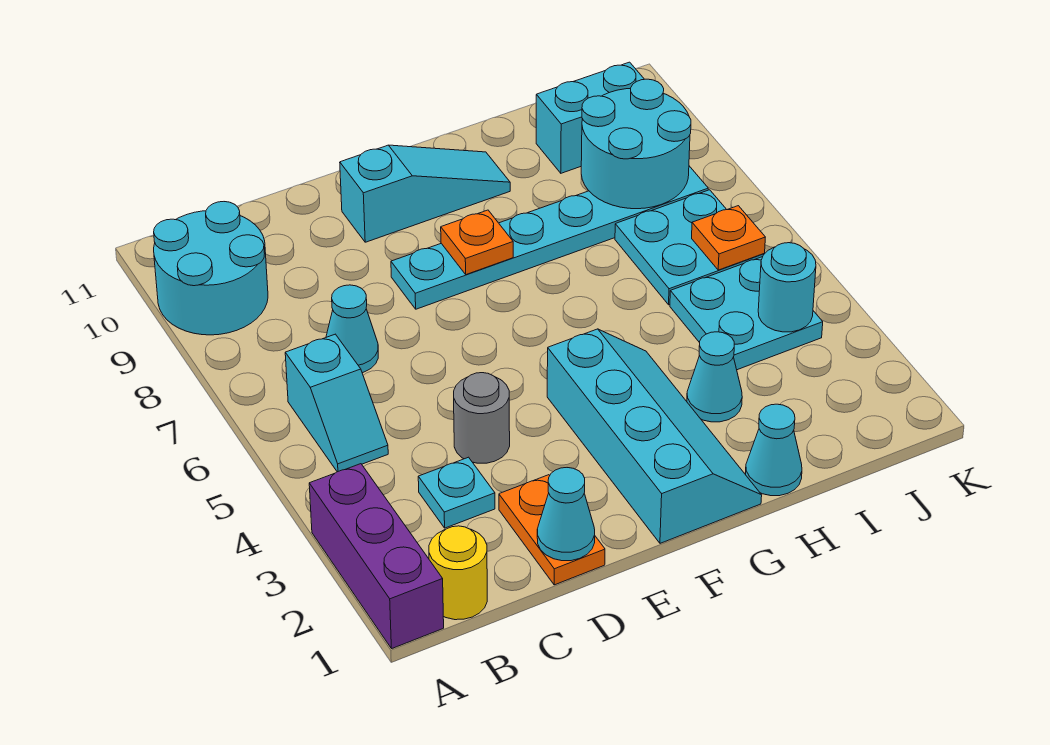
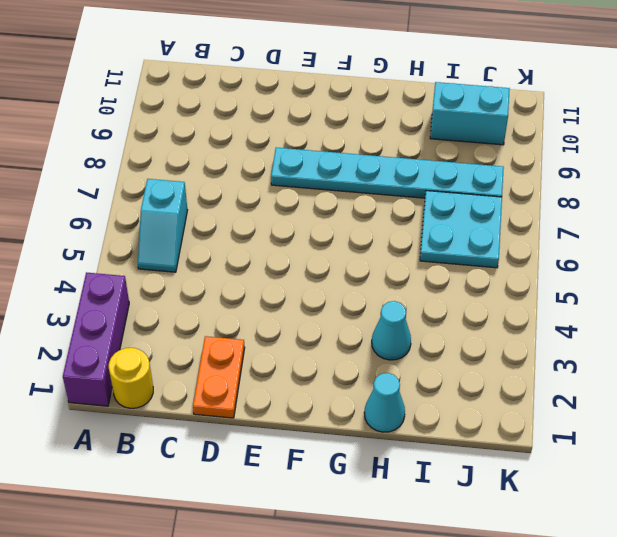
none -> cyan round brick A9:B10 level 1
none -> cyan plate C3 level 1
none -> cyan cone C7 level 1

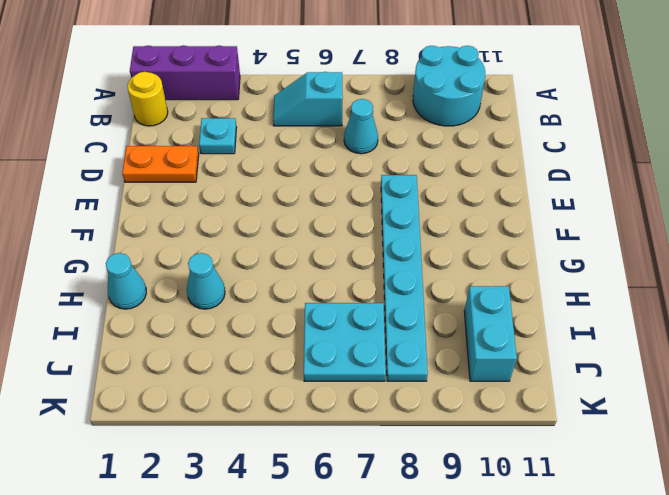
none -> grey round brick D4 level 1
none -> cyan slope E10:G10 level 1 top E
none -> cyan slope F1:G4 level 1 top F

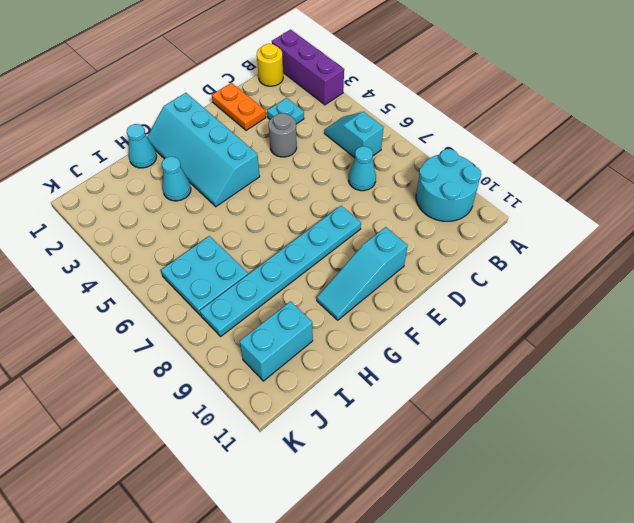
none -> cyan plate I4:J5 level 1
none -> cyan cone D1 level 2
none -> orange plate F8 level 2

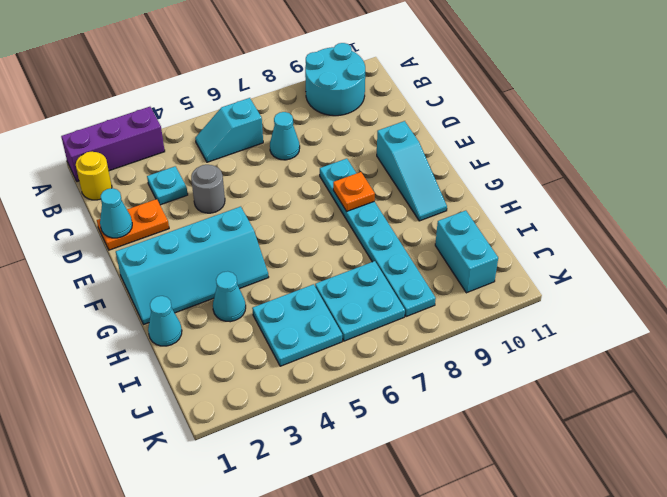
none -> cyan round brick I8:J9 level 2
none -> cyan round brick J4 level 2
none -> orange plate J6 level 2

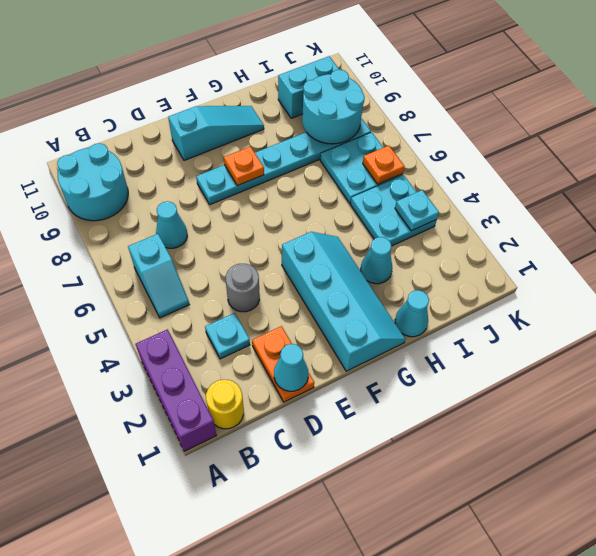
cyan plate J4 level 2 -> cyan round brick J4 level 2

